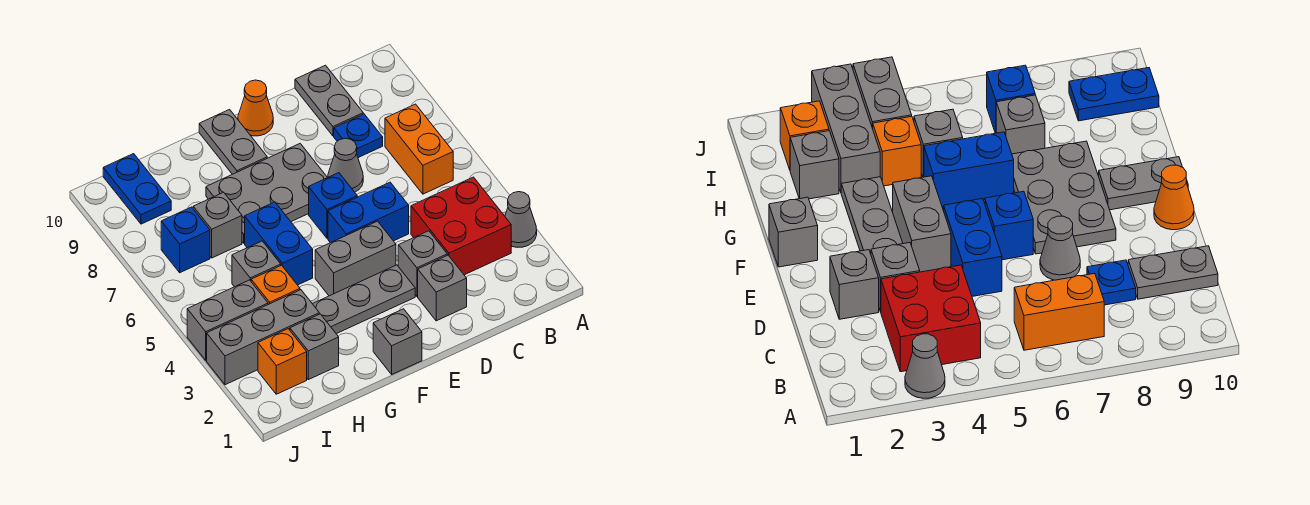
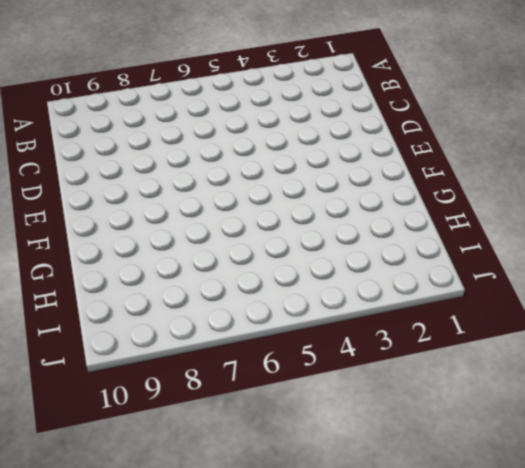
none -> grey cone A3 level 1
none -> red brick B3:C4 level 1
none -> orange brick B6:B7 level 1

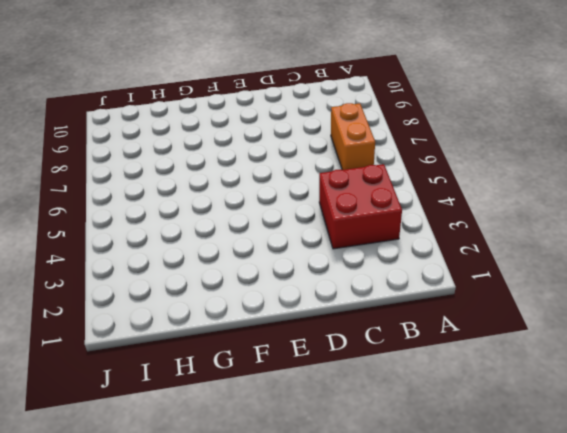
none -> grey cone A3 level 1
none -> blue plate C8 level 1
none -> grey plate C9:C10 level 1

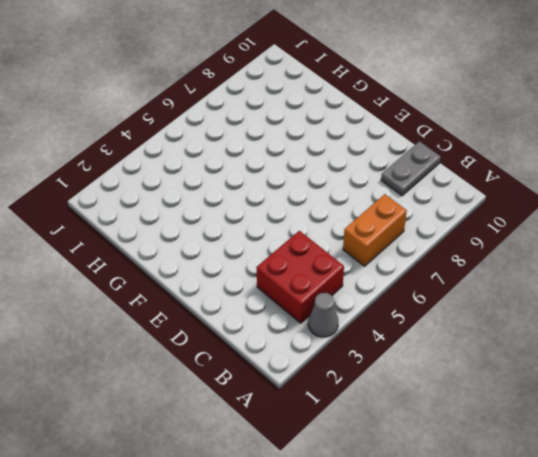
none -> blue plate C8 level 1
none -> grey brick D2 level 1
none -> grey brick D3 level 1

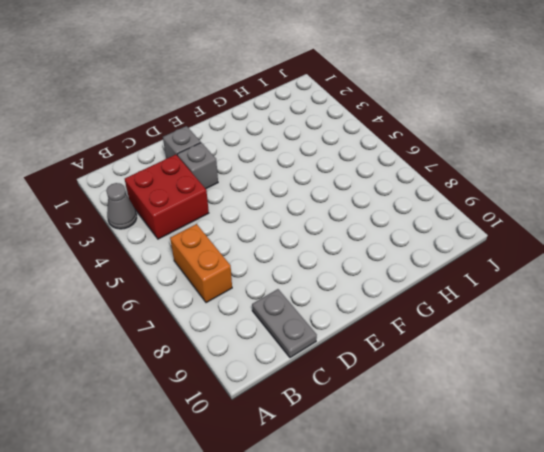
none -> blue plate C8 level 1
none -> blue brick D5:E5 level 1
none -> grey cone D7 level 1

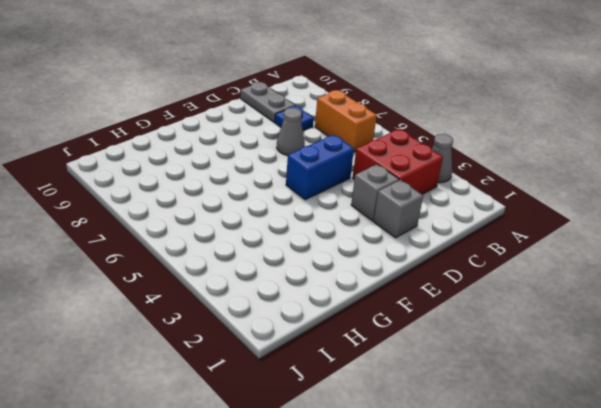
none -> grey plate E3:G3 level 1
none -> grey brick E4:F4 level 1
none -> blue brick E6 level 1

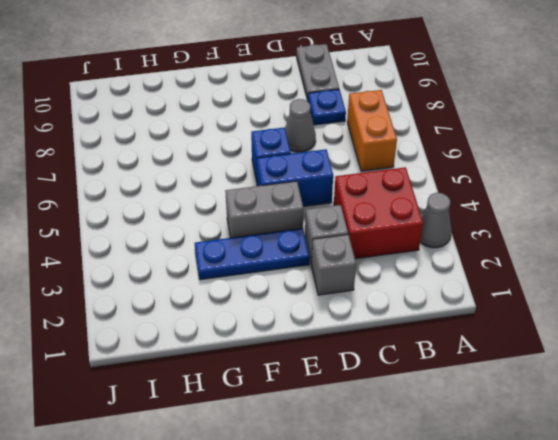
blue plate E3:G3 level 1 -> grey plate E3:G3 level 1
none -> grey plate E7:G8 level 1
none -> orange cone E10 level 1
none -> grey brick F1 level 1

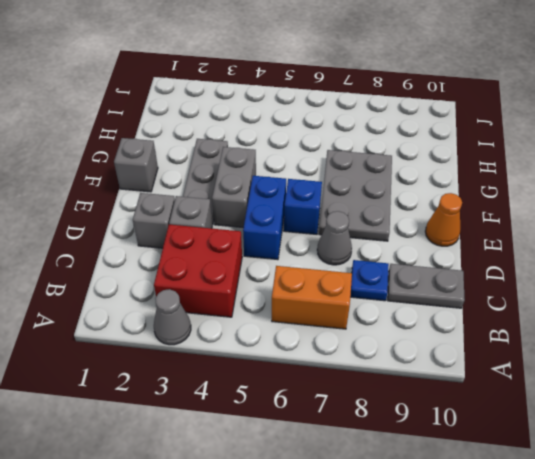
none -> grey plate F9:F10 level 1
none -> blue brick G5:G6 level 1
none -> grey brick H2 level 1

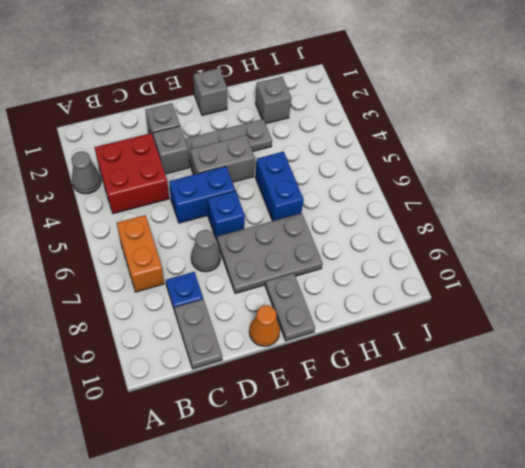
none -> grey brick H3:J3 level 1
none -> orange brick H4 level 1
none -> grey brick H5 level 1

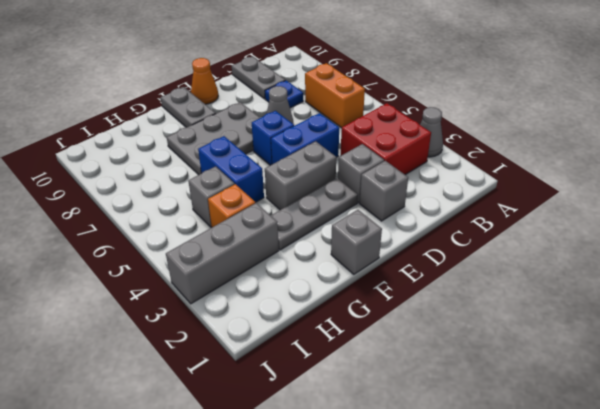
none -> grey brick H2 level 1
none -> grey brick H7 level 1
none -> orange brick I2 level 1

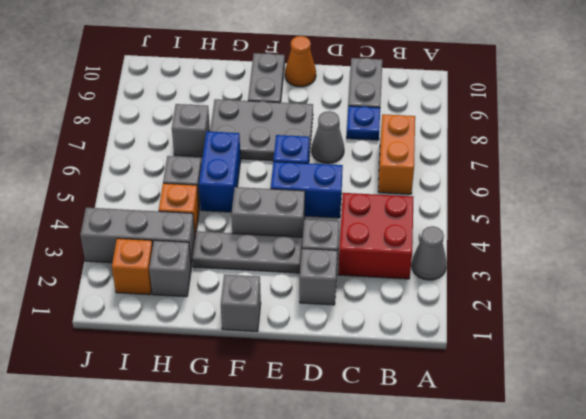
none -> grey brick I4:J4 level 1
none -> blue brick I7 level 1
none -> blue plate I9:I10 level 1

